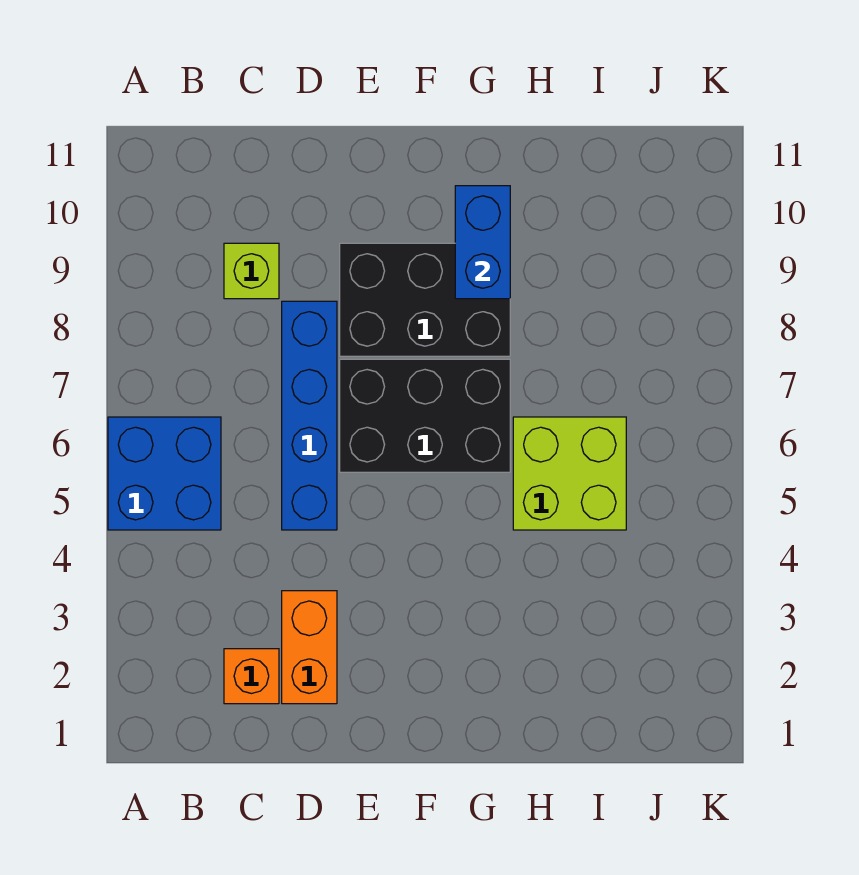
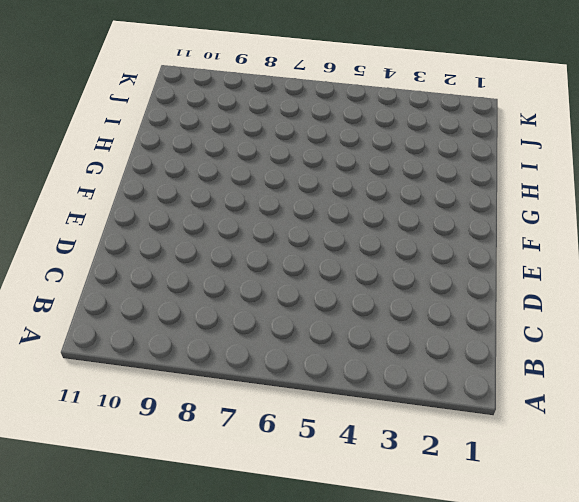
none -> blue brick A5:B6 level 1
none -> orange brick C2 level 1

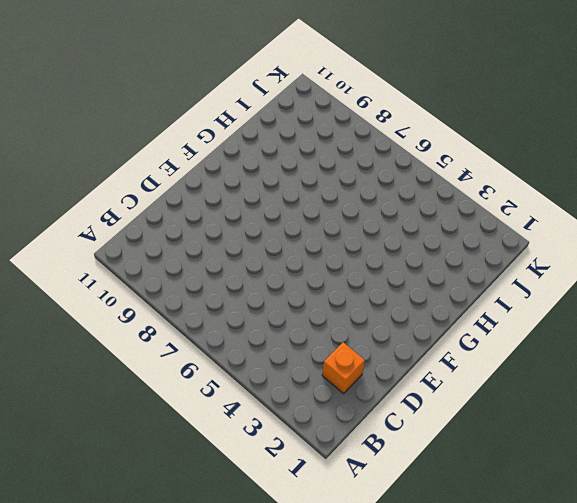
none -> blue brick A5:B6 level 1
none -> lime brick C9 level 1

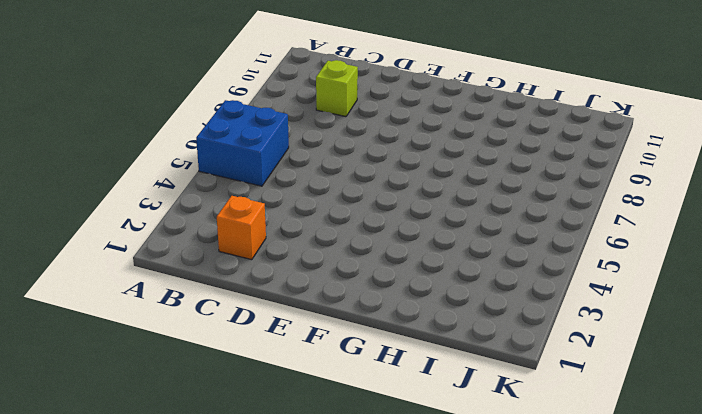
none -> orange brick D2:D3 level 1
none -> blue brick D5:D8 level 1

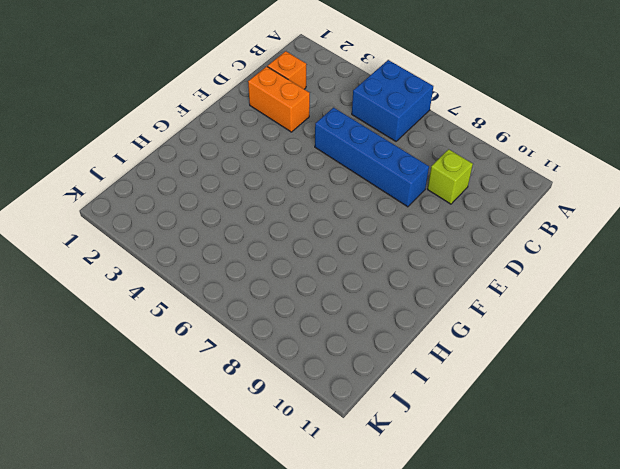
none -> black brick E6:G7 level 1
none -> black brick E8:G9 level 1

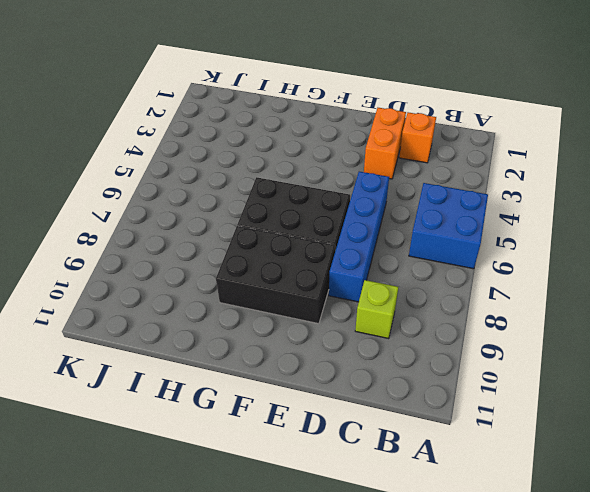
none -> lime brick H5:I6 level 1
none -> blue brick G9:G10 level 2

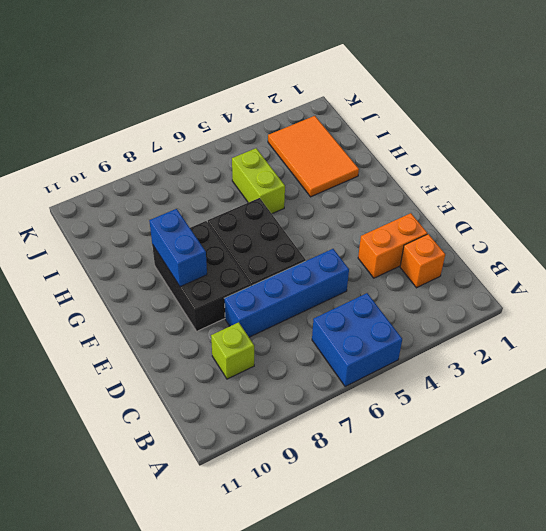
blue brick F9:G9 level 2 -> blue brick G9:G10 level 2
orange tile H2:J3 level 1 -> none
lime brick H5:I5 level 1 -> lime brick H5:I6 level 1

